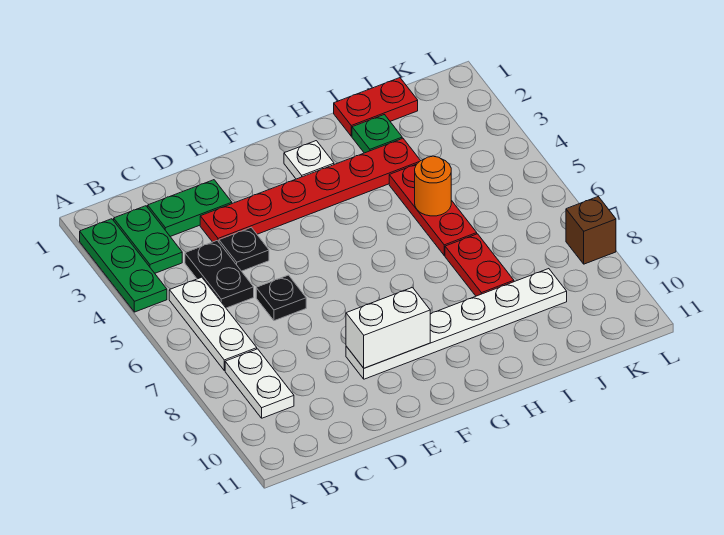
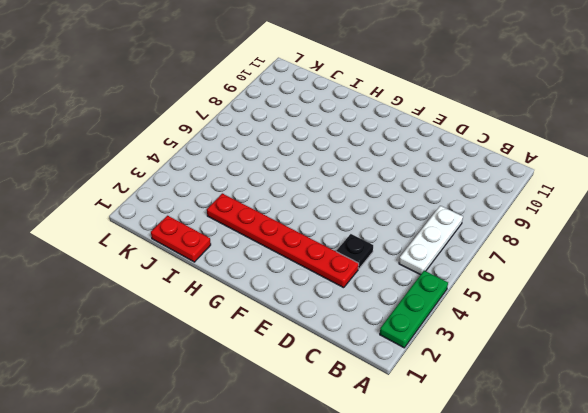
none -> green plate B2:B3 level 1
none -> white plate B8:B9 level 1
none -> green plate C2:D2 level 1

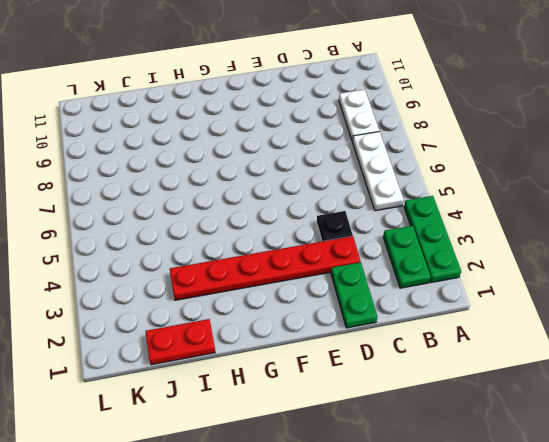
green plate D1:D2 level 1 -> green plate C2:D2 level 1
none -> black plate C4:C5 level 1
none -> black plate D6 level 1
none -> white plate E9:J9 level 1

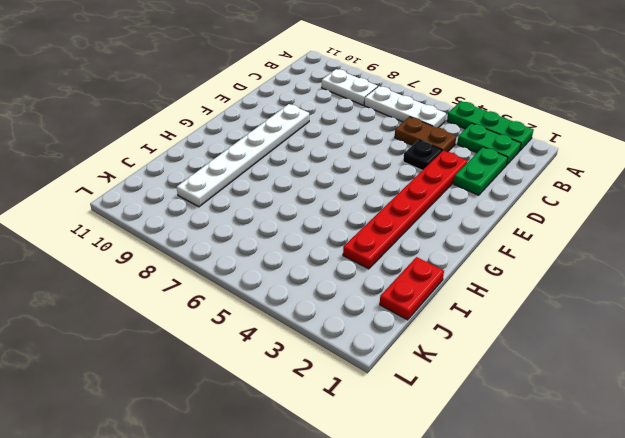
brown plate C4:C5 level 1 -> black plate C4:C5 level 1
none -> black plate D6 level 1
none -> white plate G2 level 1
none -> green plate I2 level 1

